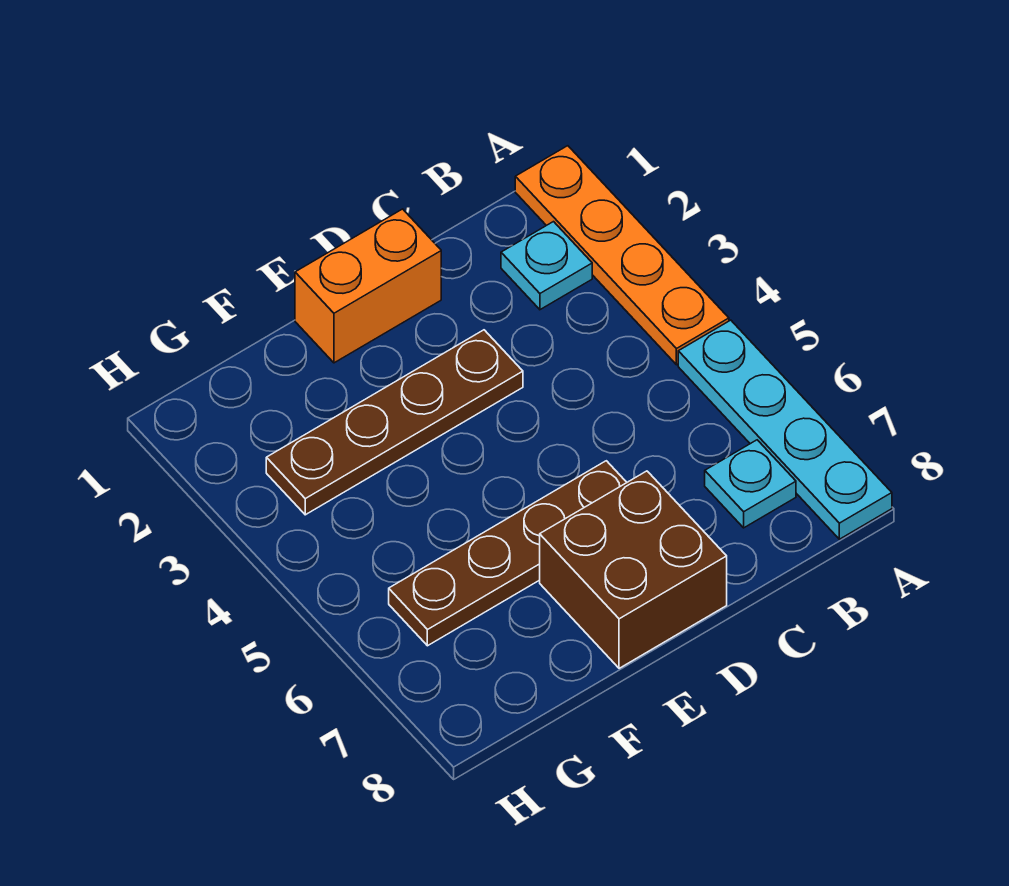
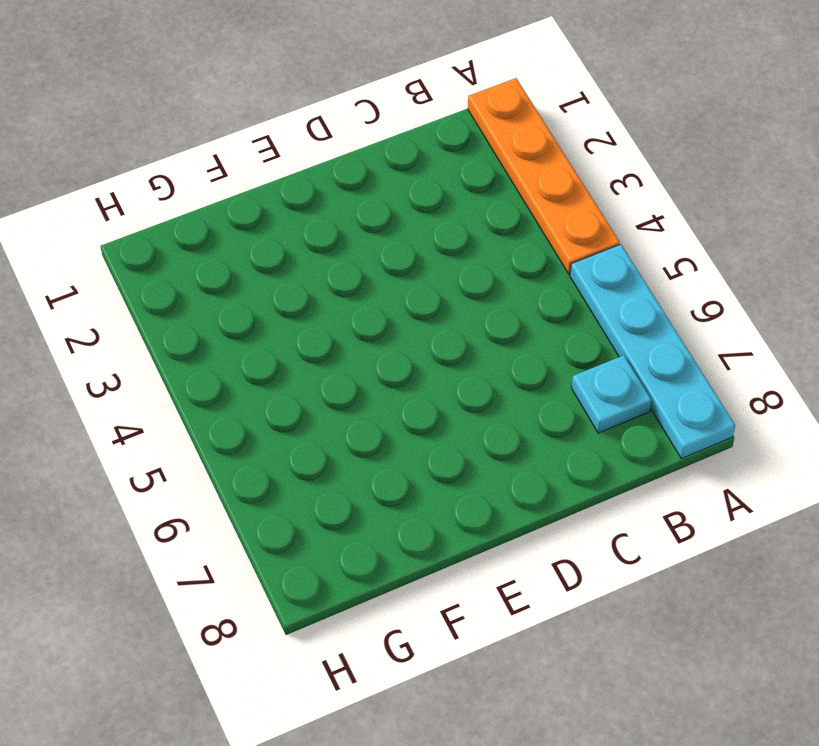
none -> cyan plate B2 level 1
none -> orange brick D1:E1 level 1

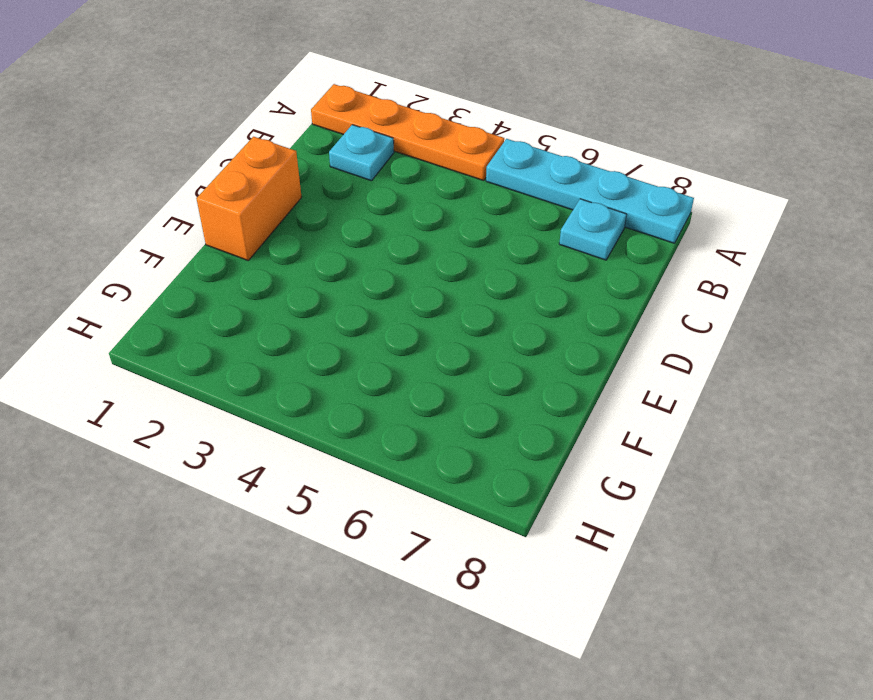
none -> brown plate D3:G3 level 1
none -> brown plate D6:G6 level 1

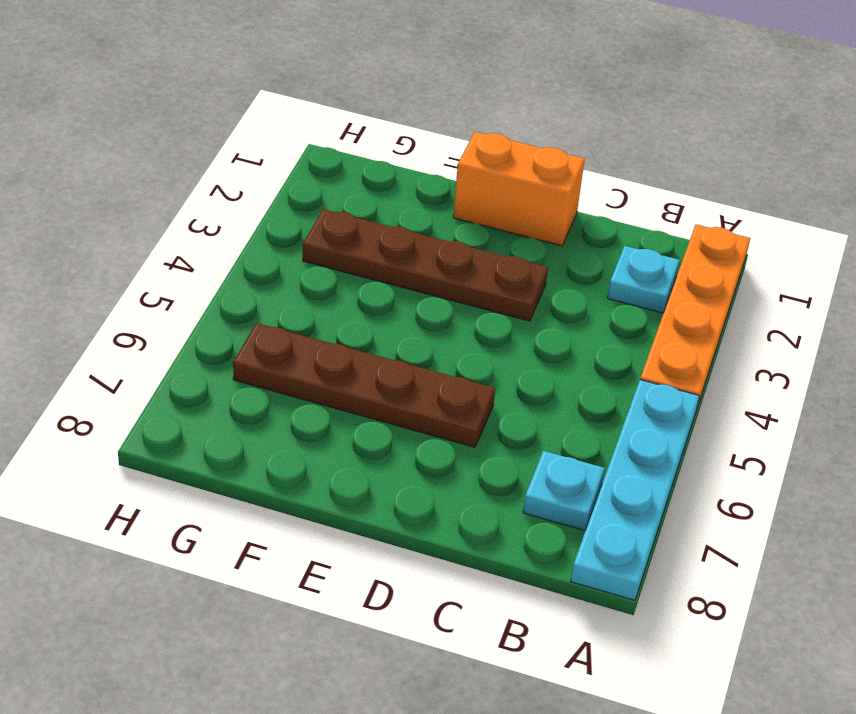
none -> brown brick D7:E8 level 1

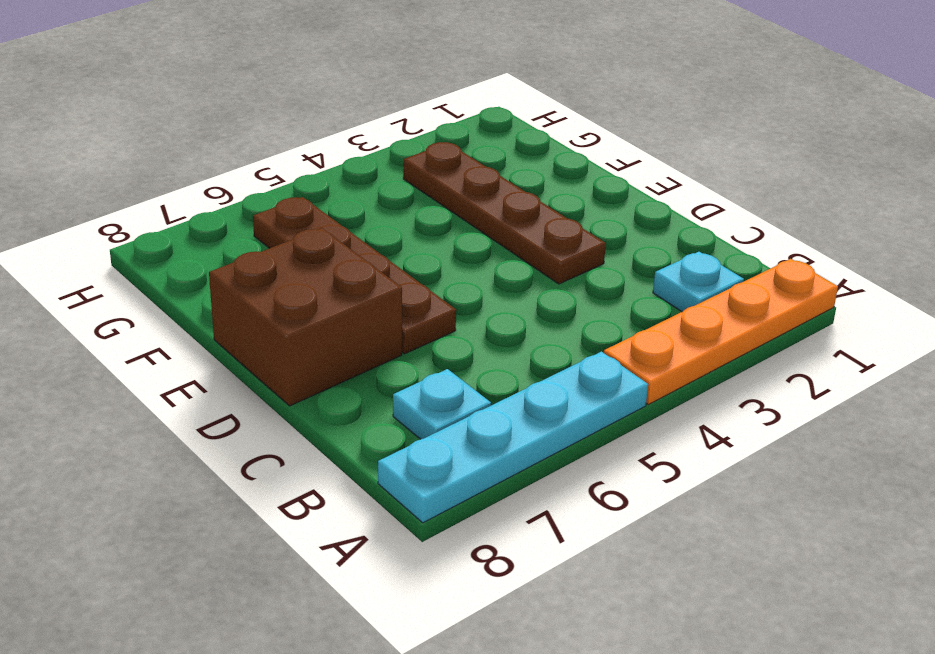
none -> orange brick D1:E1 level 1

